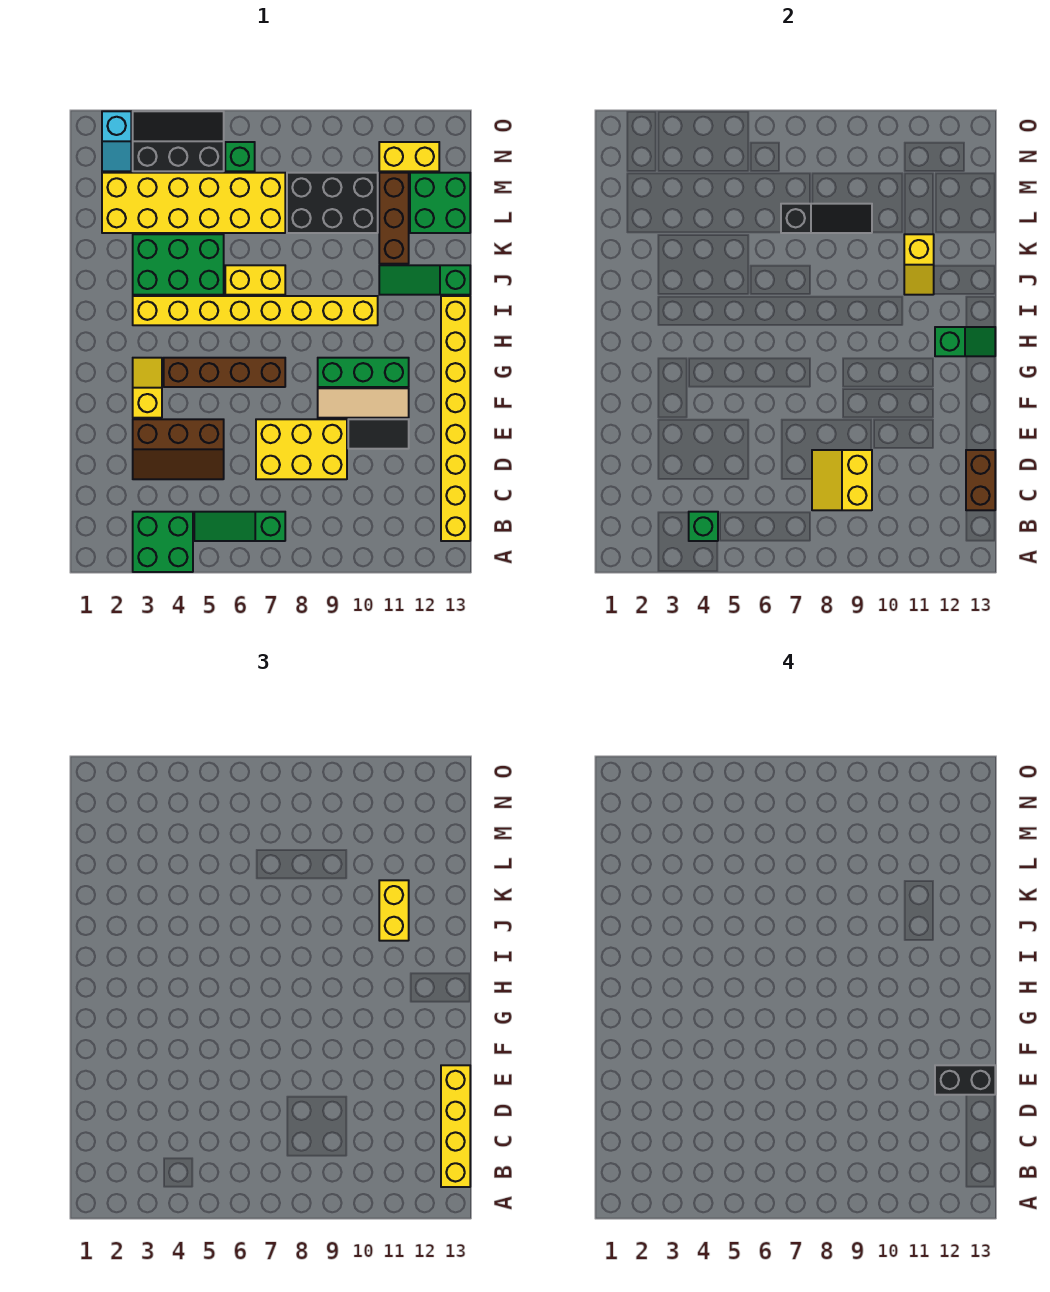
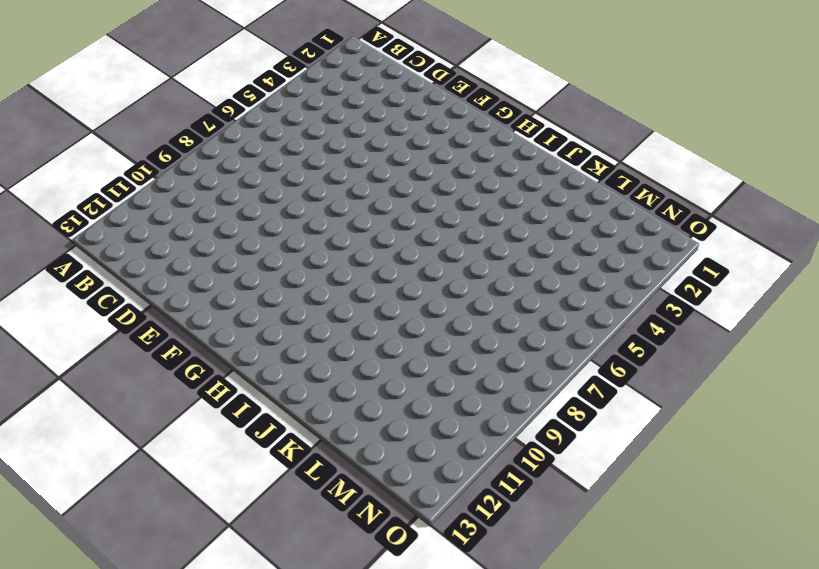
none -> green brick A3:B4 level 1
none -> green slope B5:B7 level 1 top 7
none -> yellow brick B13:I13 level 1
none -> brown slope D3:E5 level 1 top E

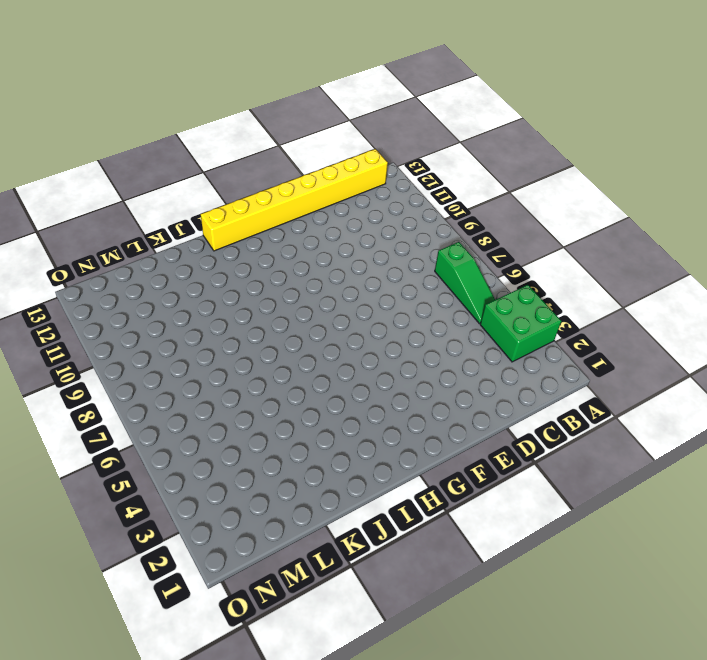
none -> brown slope D3:E5 level 1 top E
none -> yellow brick D7:E9 level 1
none -> black tile E10:E11 level 1
none -> yellow slope F3:G3 level 1 top F

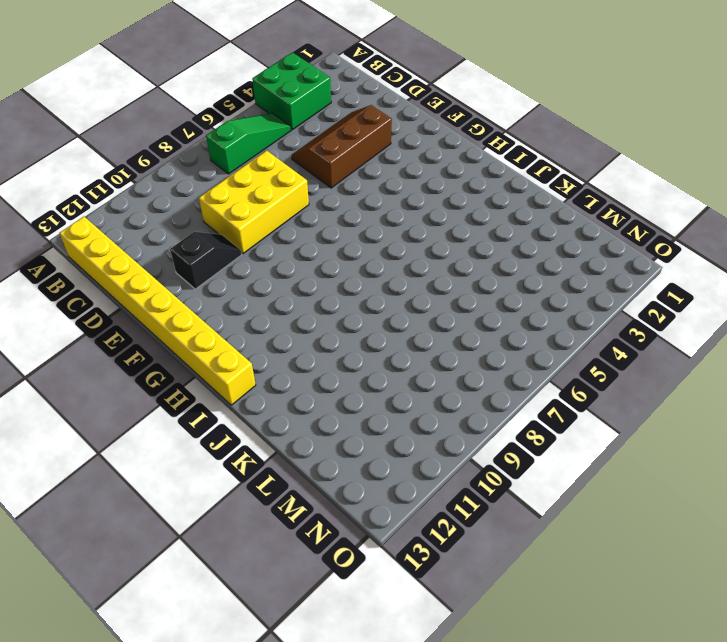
black slope E10:E11 level 1 top 11 -> black tile E10:E11 level 1
none -> yellow slope F3:G3 level 1 top F
none -> tan tile F9:F11 level 1
none -> brown brick G4:G7 level 1
none -> green brick G9:G11 level 1

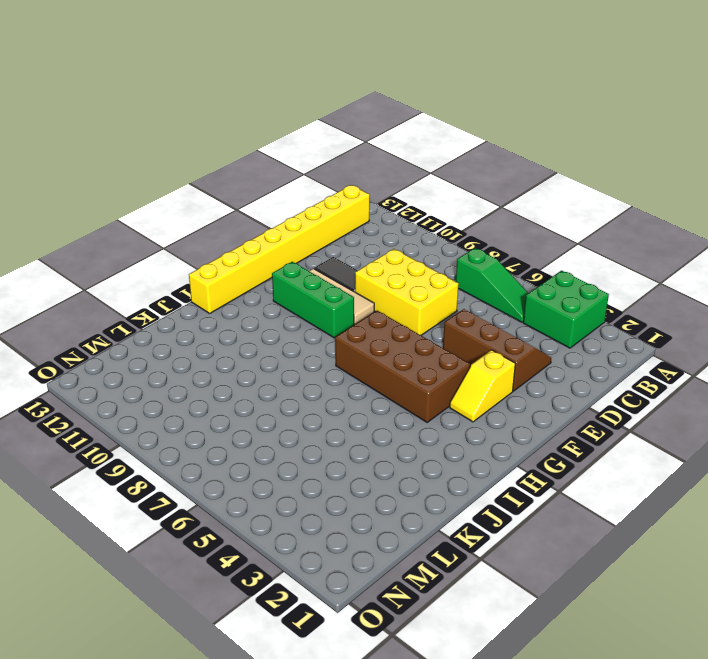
brown brick G4:H7 level 1 -> brown brick G4:G7 level 1
none -> yellow brick I3:I10 level 1
none -> green brick J3:K5 level 1
none -> yellow brick J6:J7 level 1
none -> green slope J11:J13 level 1 top 13

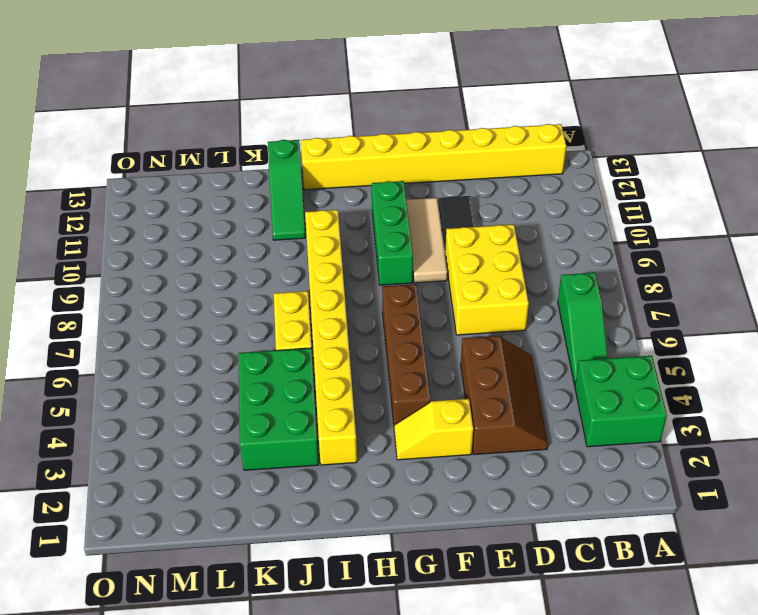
none -> brown brick K11:M11 level 1
none -> yellow brick L2:M7 level 1
none -> black brick L8:M10 level 1
none -> green brick L12:M13 level 1

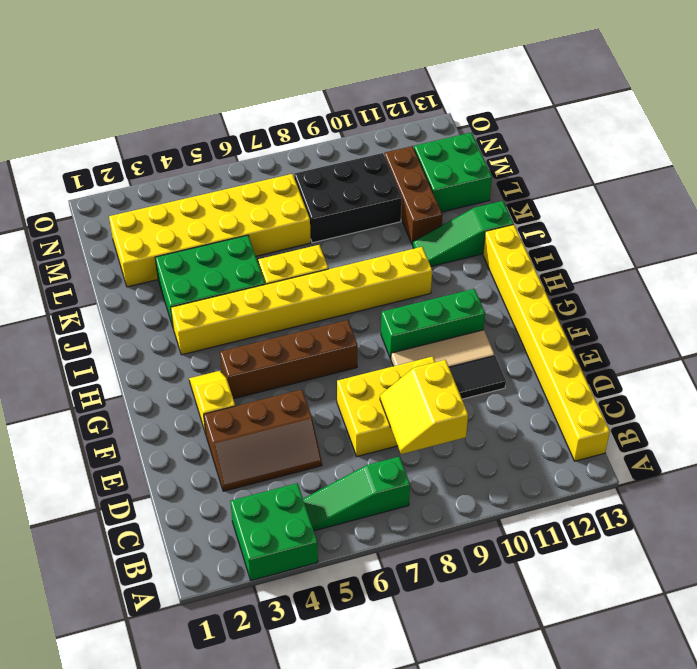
none -> cyan slope N2:O2 level 1 top O
none -> black slope N3:O5 level 1 top N
none -> green brick N6 level 1
none -> yellow brick N11:N12 level 1

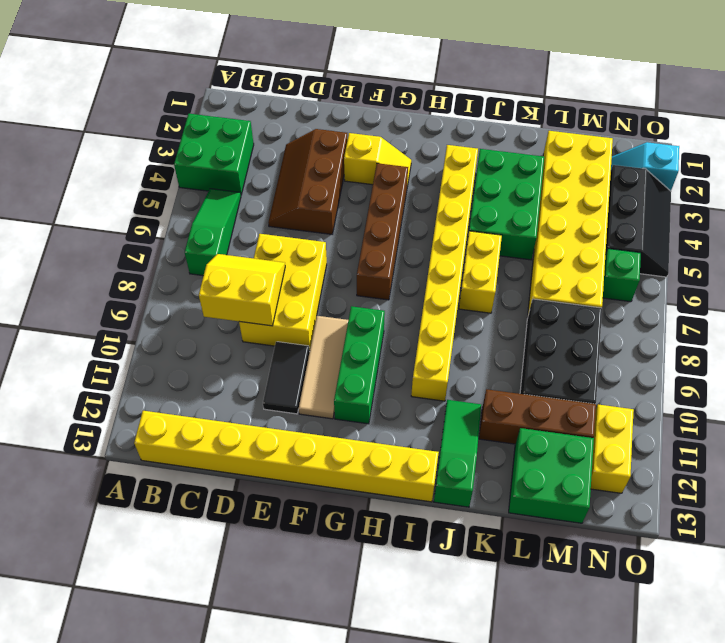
none -> green brick B4 level 2
none -> brown brick C13:D13 level 2
none -> green slope H12:H13 level 2 top 12
none -> yellow slope J11:K11 level 2 top K

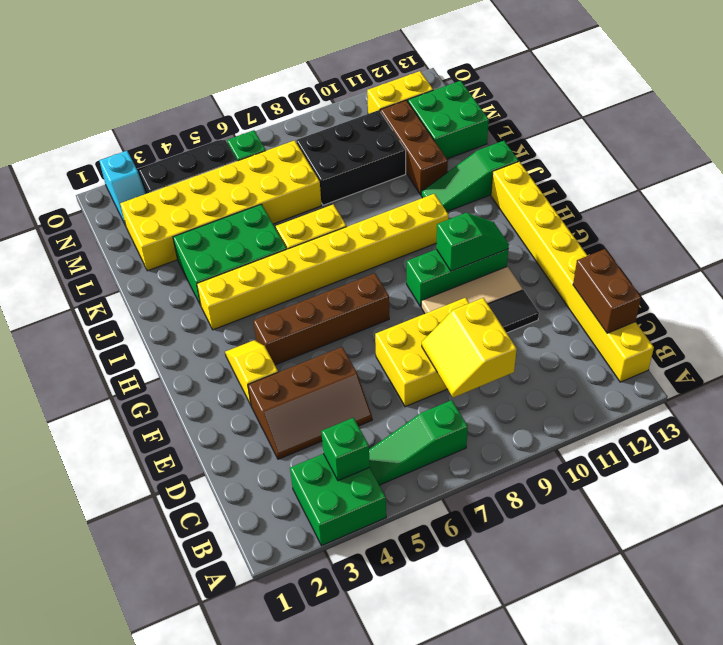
green slope G10:G11 level 2 top 10 -> green slope H12:H13 level 2 top 12
none -> yellow slope J11:K11 level 2 top K
none -> black slope L7:L9 level 2 top 7
none -> yellow brick B13:E13 level 3
none -> yellow brick J11:K11 level 3

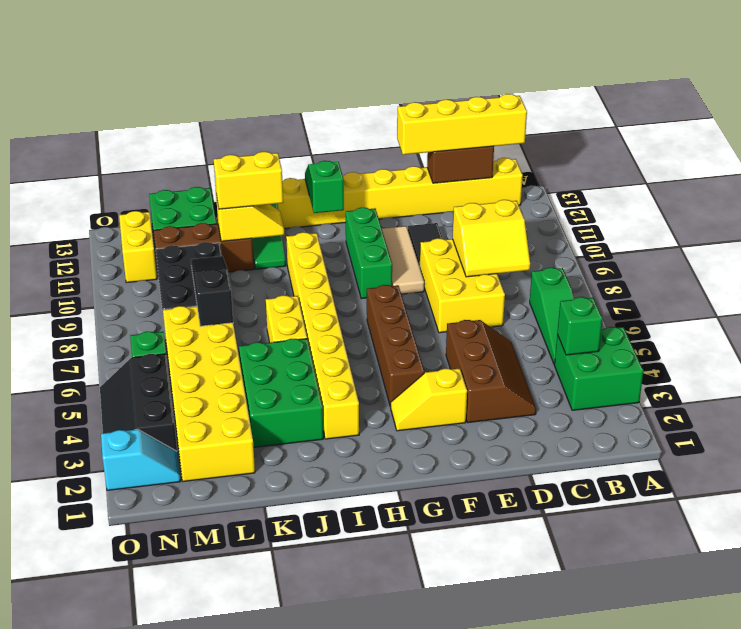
none -> black brick E12:E13 level 4

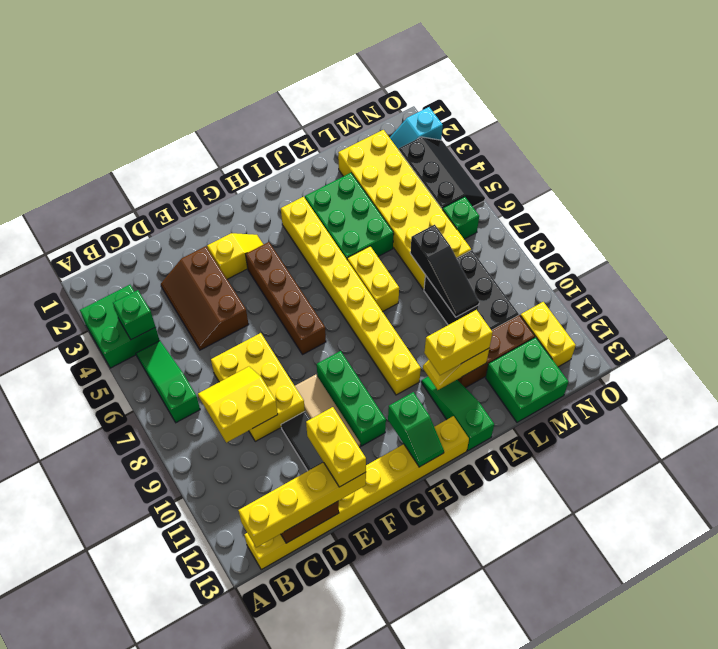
yellow brick E12:E13 level 4 -> black brick E12:E13 level 4

